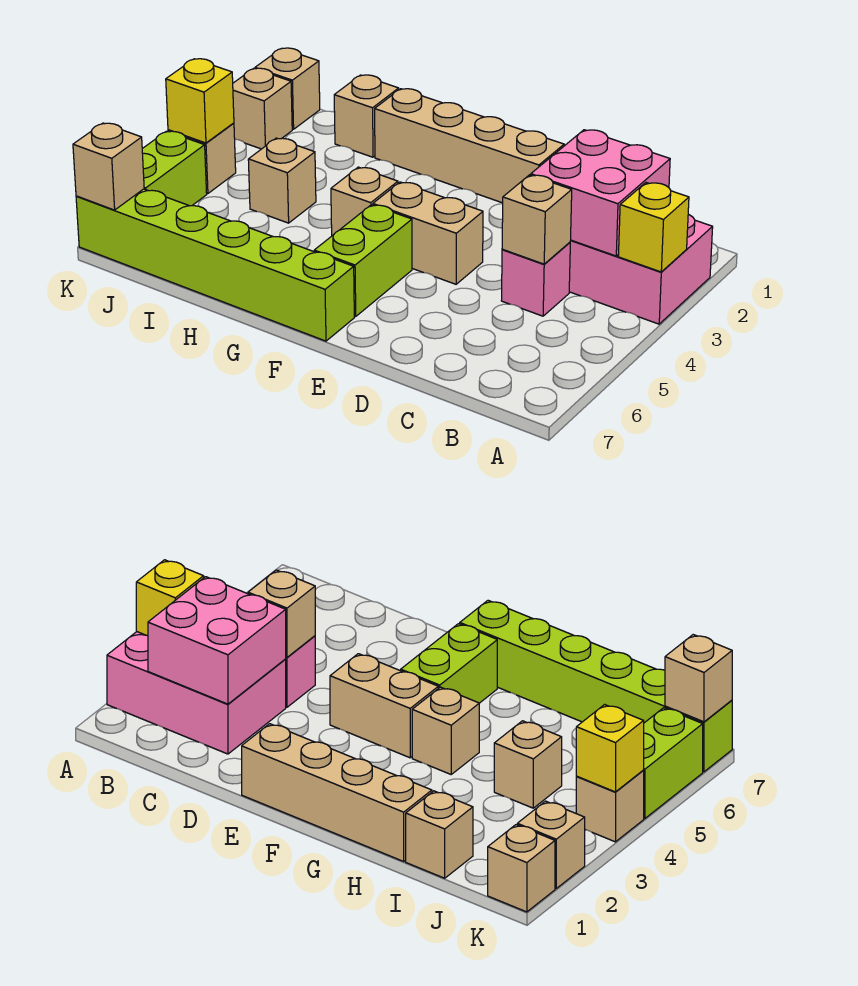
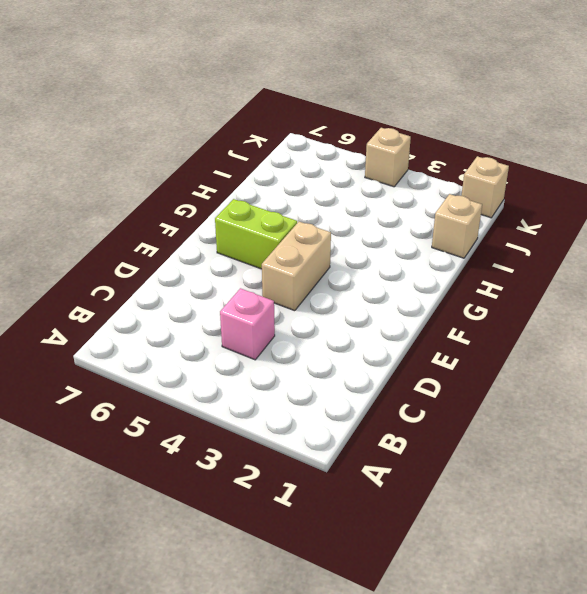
none -> pink brick A2:C3 level 1
none -> tan brick E1:H1 level 1
none -> lime brick F7:K7 level 1

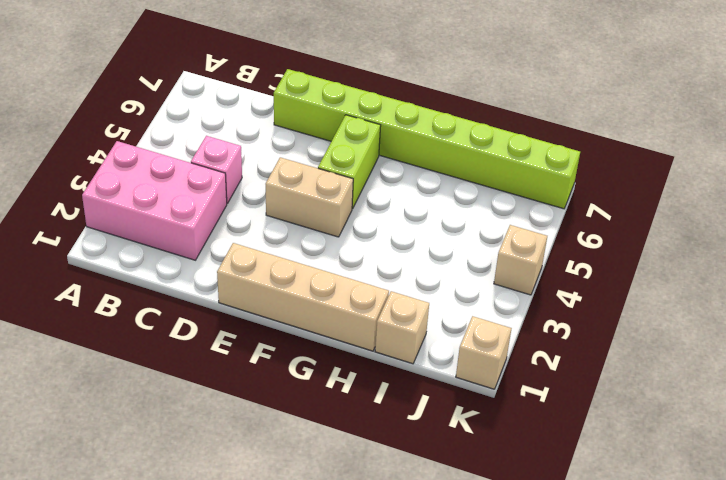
lime brick D7:K7 level 1 -> lime brick F7:K7 level 1
none -> tan brick G4 level 1
none -> tan brick I4 level 1
none -> tan brick K2 level 1

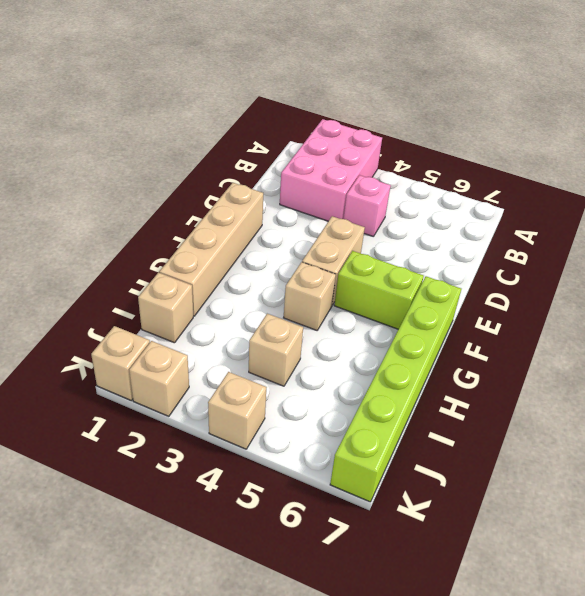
none -> lime brick K5:K6 level 1
none -> yellow brick A3 level 2
none -> pink brick B2:C3 level 2

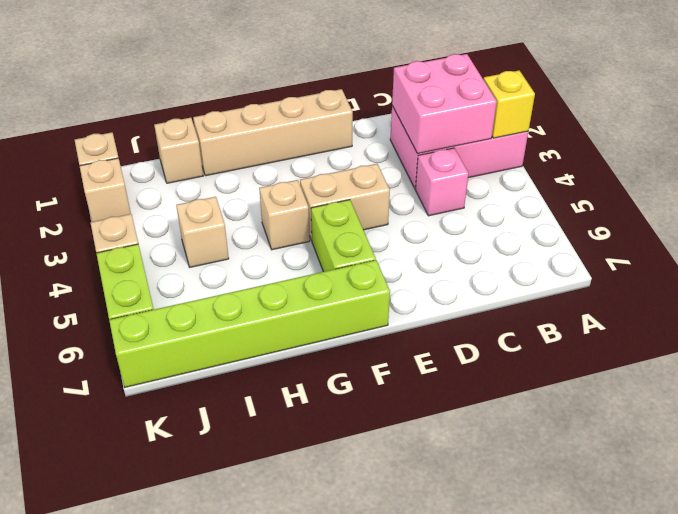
none -> tan brick C4 level 2
none -> yellow brick K4 level 2
none -> tan brick K7 level 2

